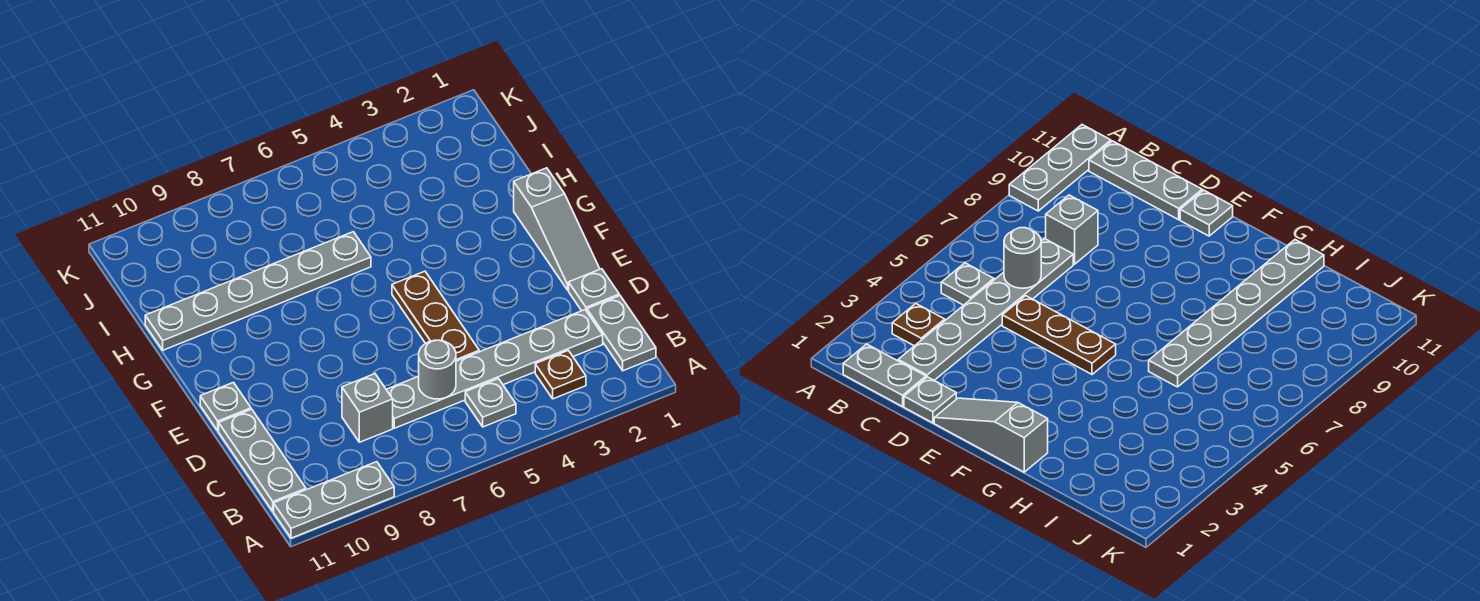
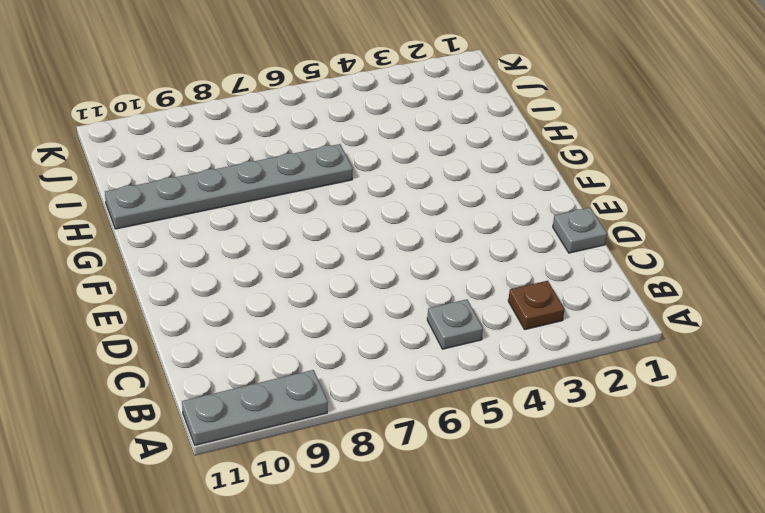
none -> grey plate B1:C1 level 1
none -> grey plate B11:D11 level 1
none -> grey plate C2:C7 level 1

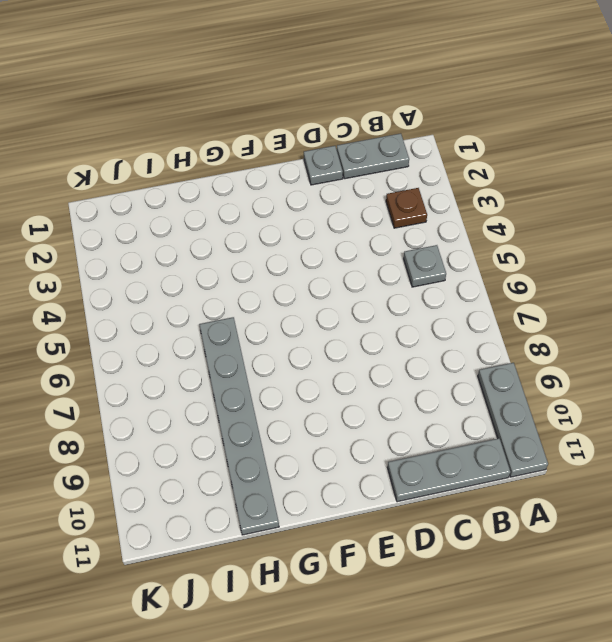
none -> grey plate C2:C7 level 1
none -> grey brick C8 level 1
none -> brown plate D5:F5 level 1

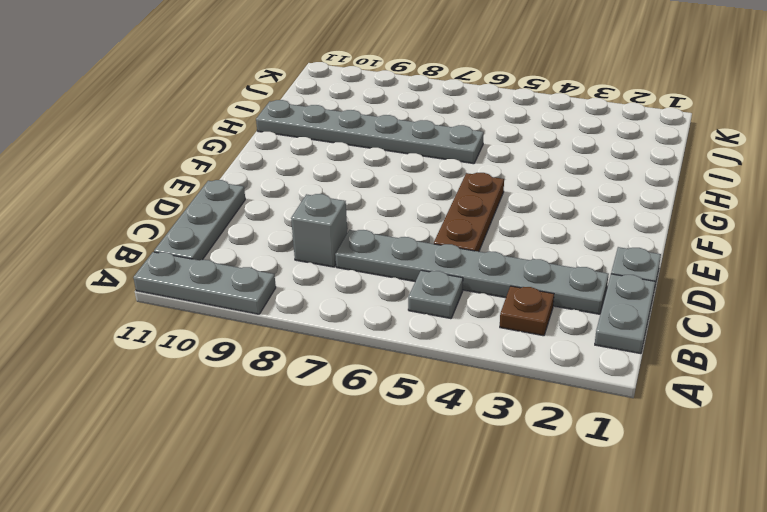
none -> grey slope E1:G1 level 1 top G
none -> grey plate E11 level 1
none -> grey round brick C6 level 2

